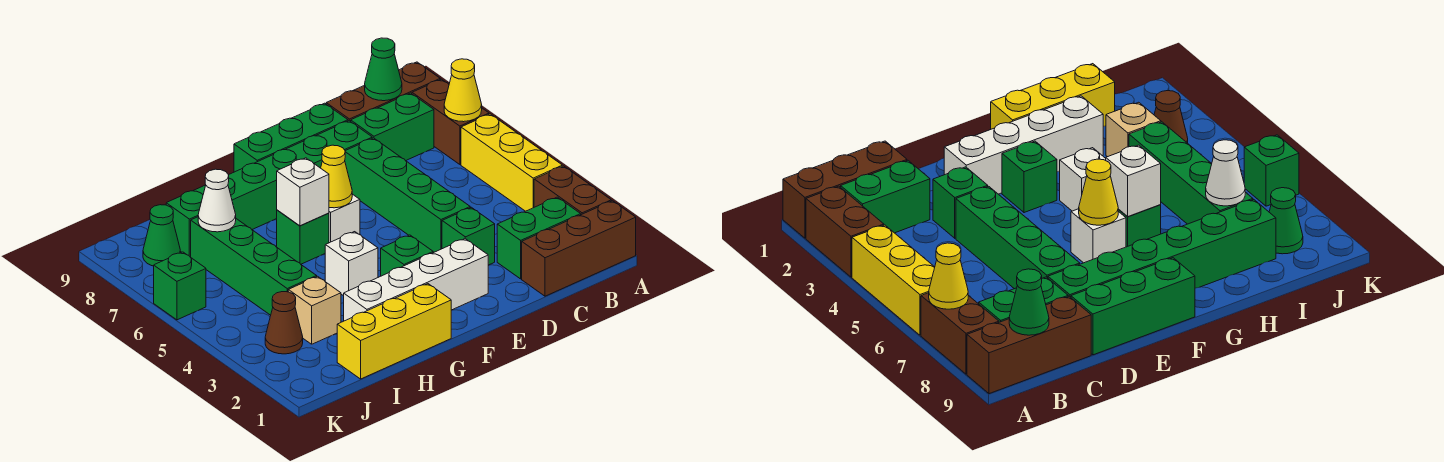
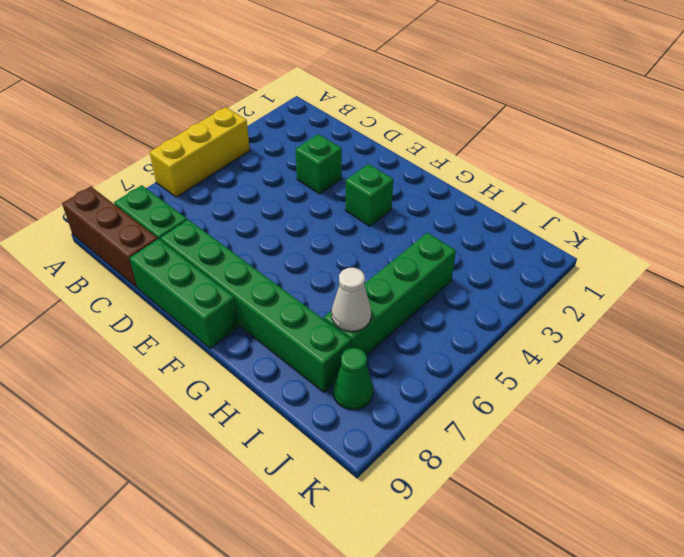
none -> brown brick A1:C1 level 1
none -> brown brick A2:A3 level 1
none -> brown brick A7:A8 level 1

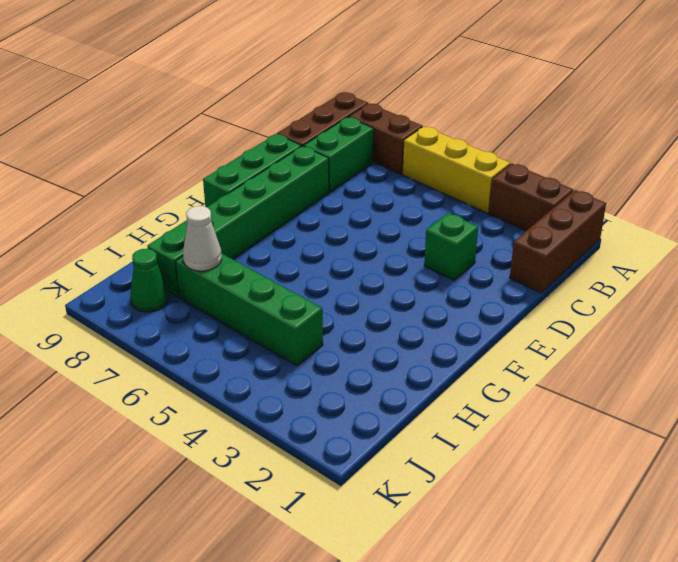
none -> green brick B2:C2 level 1
none -> green brick D4:D7 level 1
none -> white brick E2:H2 level 1

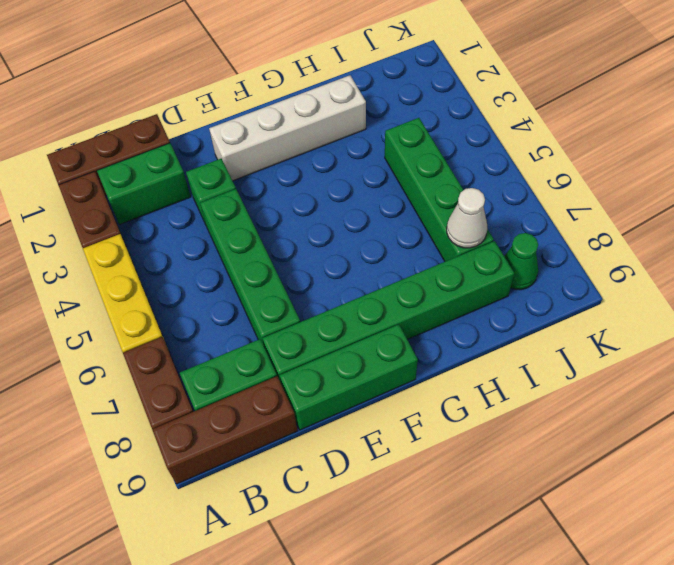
none -> green brick F3 level 1
none -> white brick F6 level 1
none -> yellow brick G1:I1 level 1

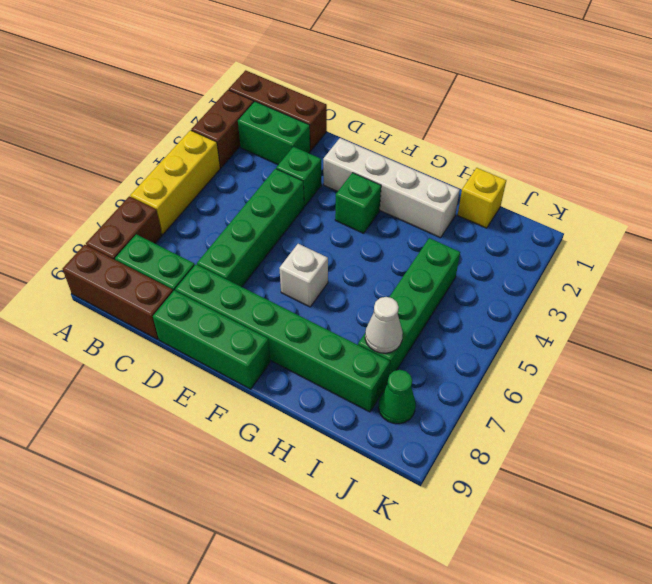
yellow brick I1 level 1 -> yellow brick G1:I1 level 1
none -> white brick G4 level 1
none -> green brick G6 level 1
none -> tan brick I3 level 1

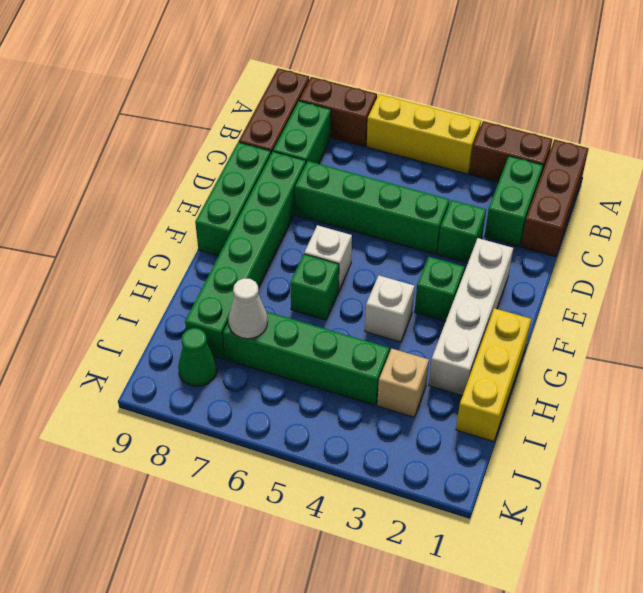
none -> brown cone J3 level 1
none -> green brick K6 level 1
none -> yellow cone A7 level 2

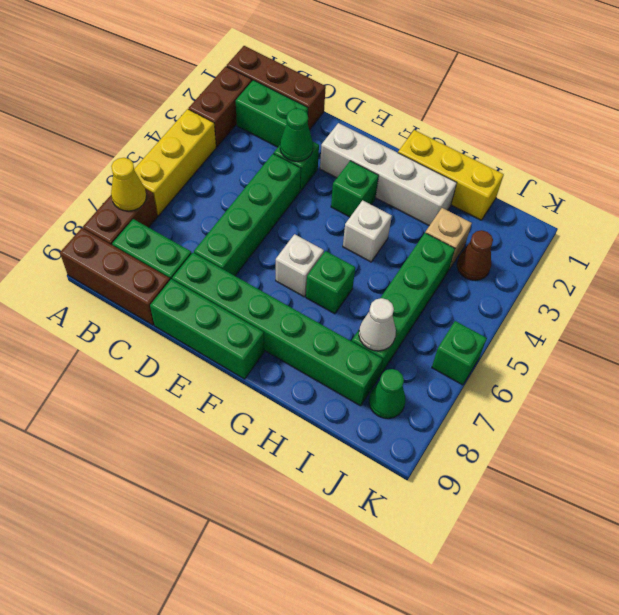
green cone D3 level 2 -> green cone B9 level 2
none -> yellow cone F6 level 2
none -> white brick G6 level 2

